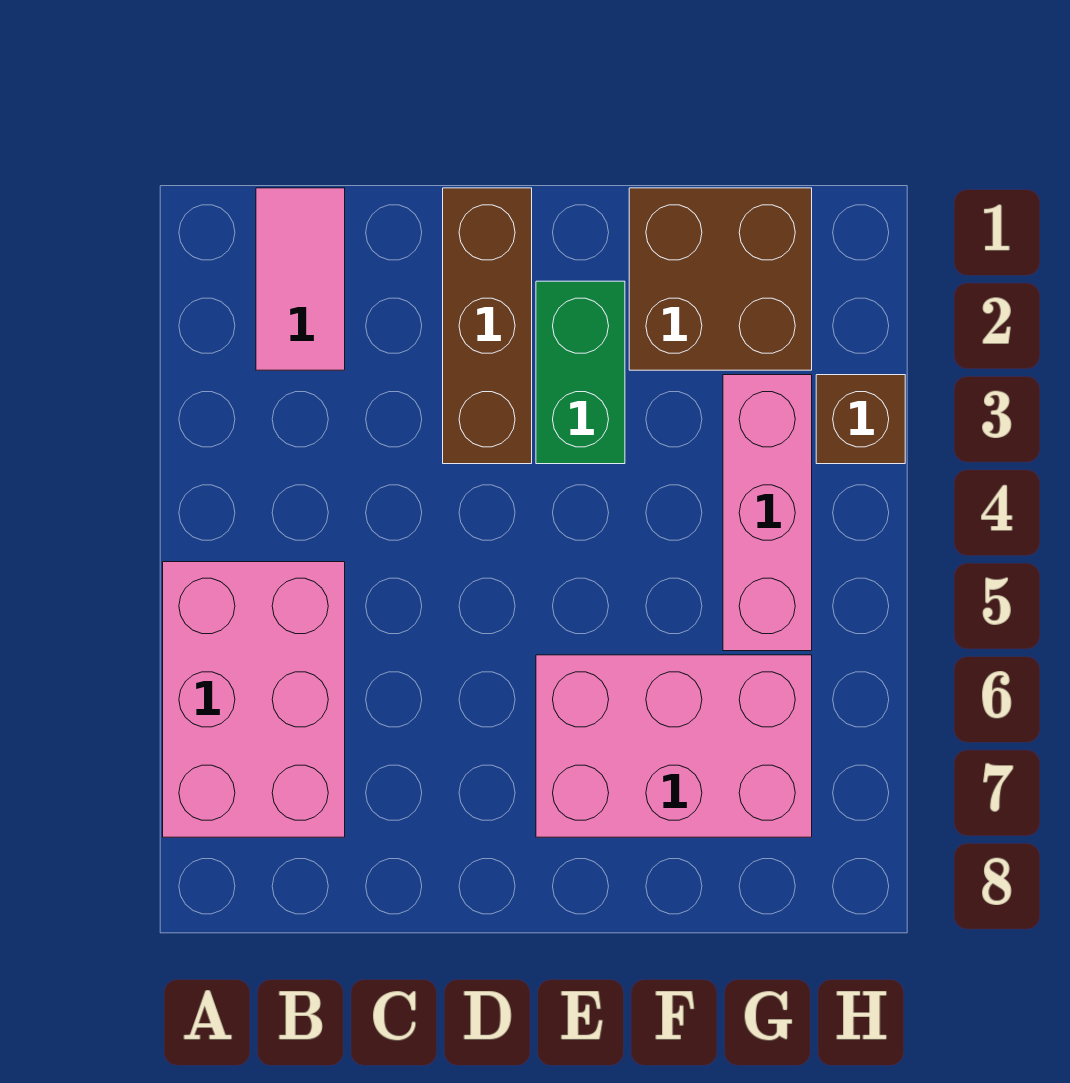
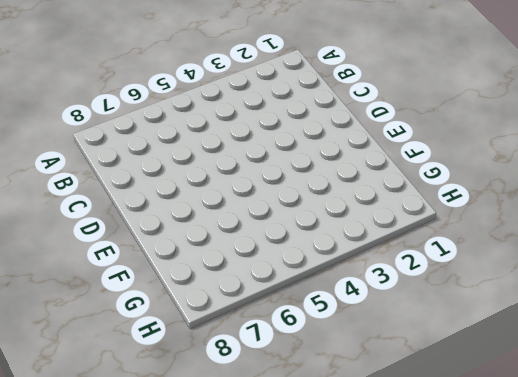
none -> pink brick A5:B7 level 1
none -> pink tile B1:B2 level 1

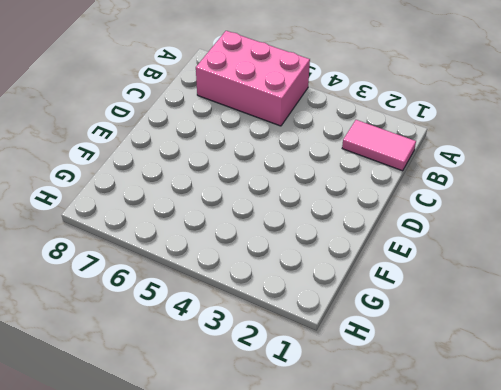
none -> brown brick D1:D3 level 1
none -> green brick E2:E3 level 1

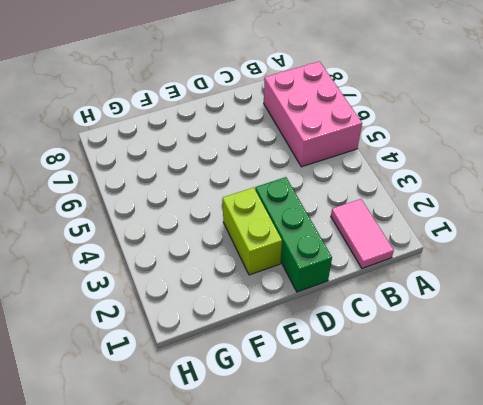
green brick D1:D3 level 1 -> brown brick D1:D3 level 1
lime brick E2:E3 level 1 -> green brick E2:E3 level 1
none -> pink brick E6:G7 level 1
none -> brown brick F1:G2 level 1

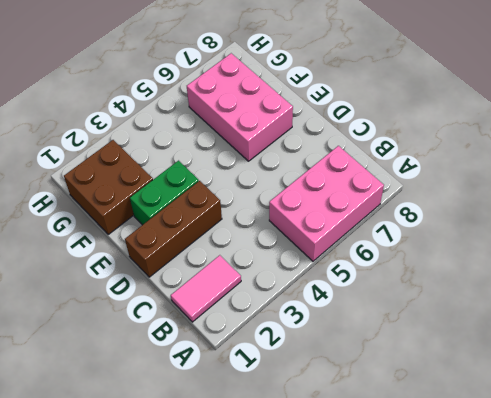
none -> pink brick G3:G5 level 1
none -> brown brick H3 level 1

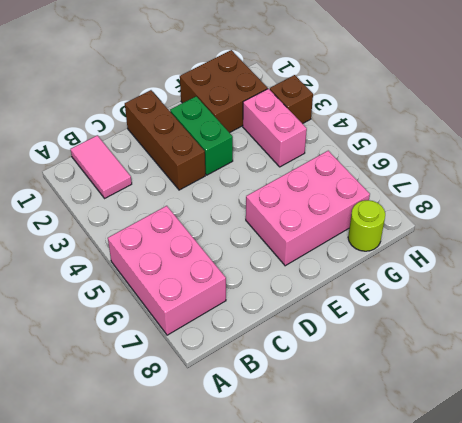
pink brick G3:G4 level 1 -> pink brick G3:G5 level 1
lime round brick G8 level 1 -> none

